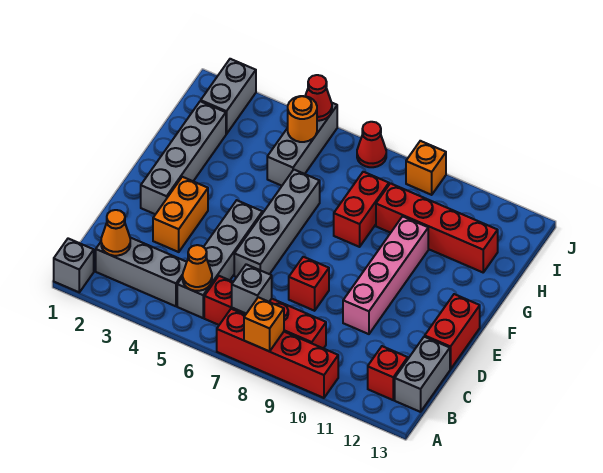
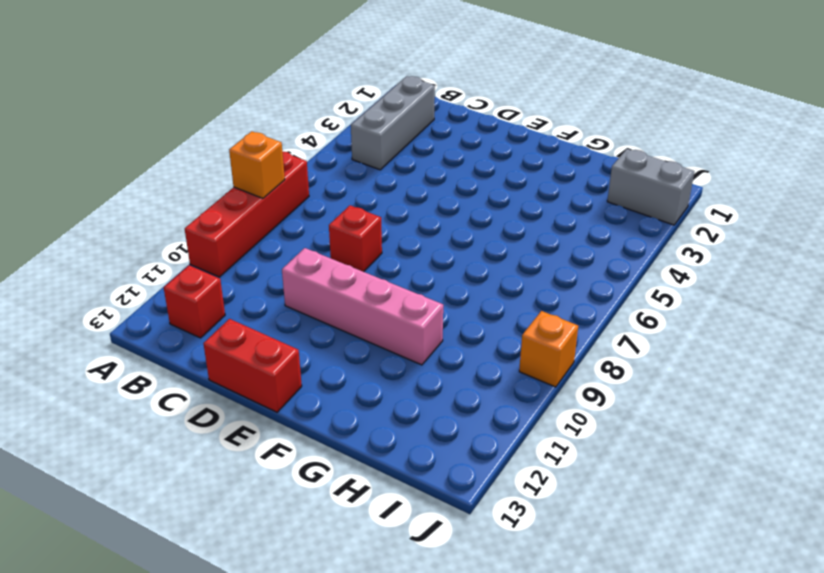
none -> grey brick A1 level 1
none -> grey brick B5:E5 level 1
none -> red brick B6:B9 level 1

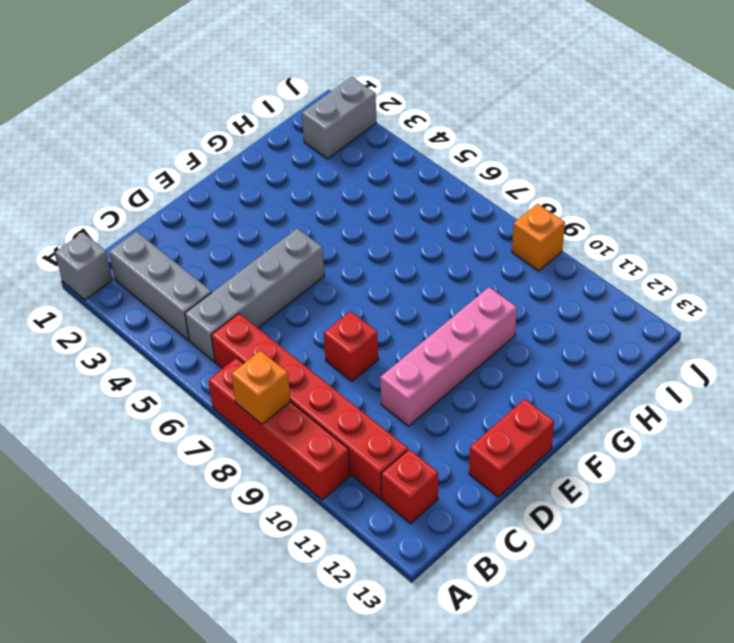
red brick B6:B11 level 1 -> red brick B6:B9 level 1
none -> grey brick B13:C13 level 1
none -> orange brick D3:E3 level 1
none -> grey brick D6:G6 level 1

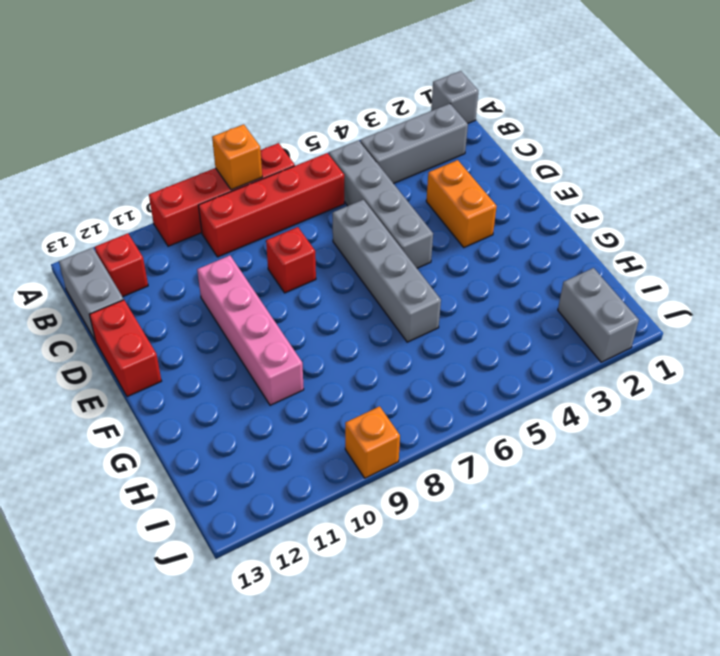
none -> grey brick E2:H2 level 1
none -> red brick G8:H8 level 1
none -> grey brick H5:J5 level 1

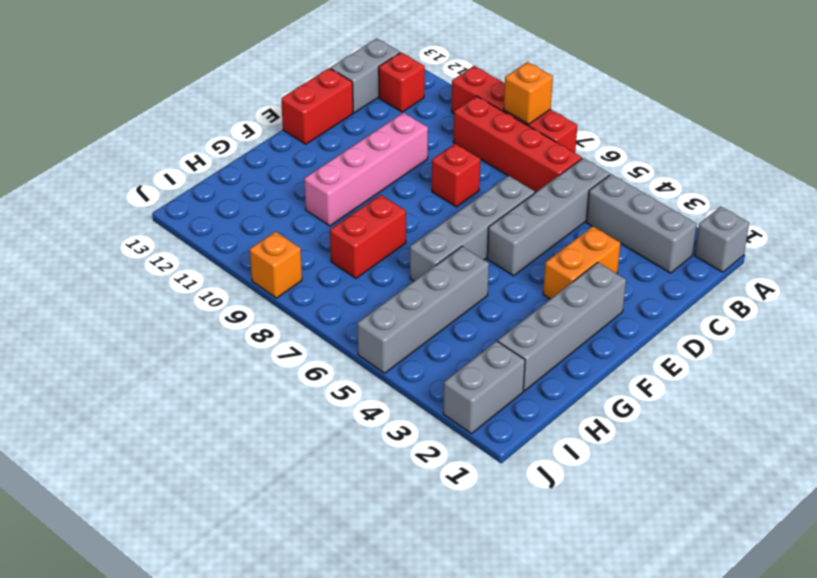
grey brick G5:J5 level 1 -> grey brick H5:J5 level 1
none -> red brick H9:H12 level 1
none -> red cone J7 level 1
none -> orange cone B2 level 2

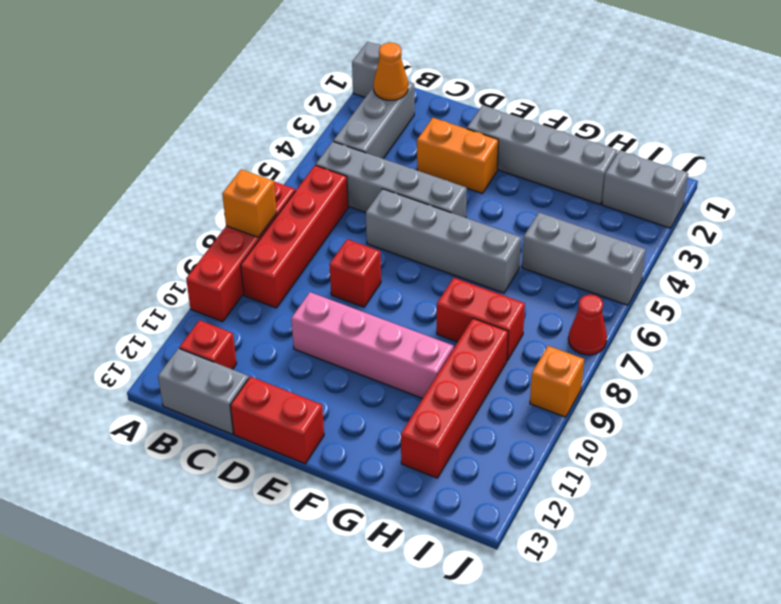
none -> orange cone B5 level 2
none -> grey brick B7 level 2
none -> orange round brick I5 level 2

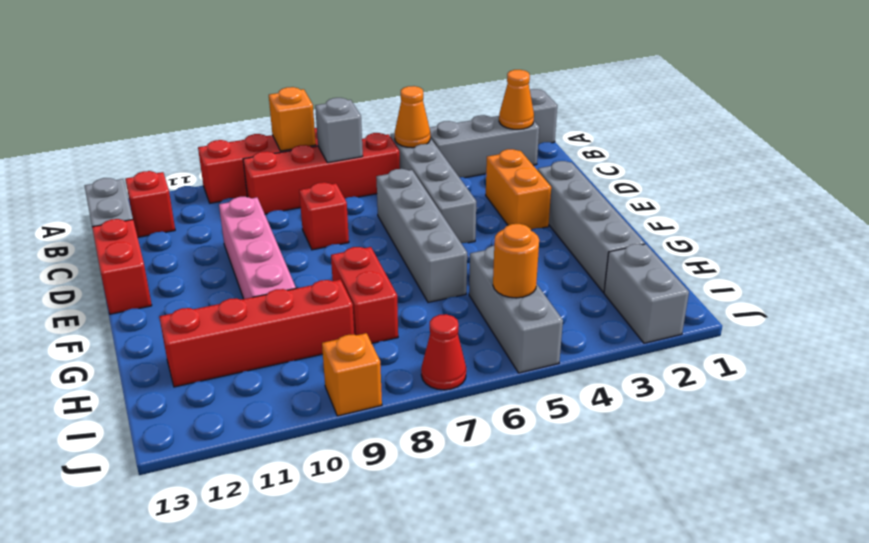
none -> red cone J5 level 2

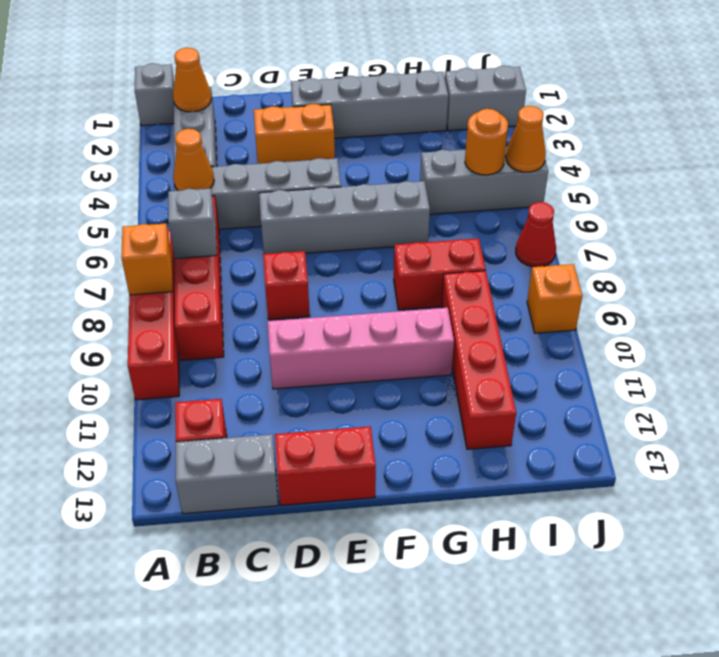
orange cone J5 level 2 -> red cone J5 level 2

